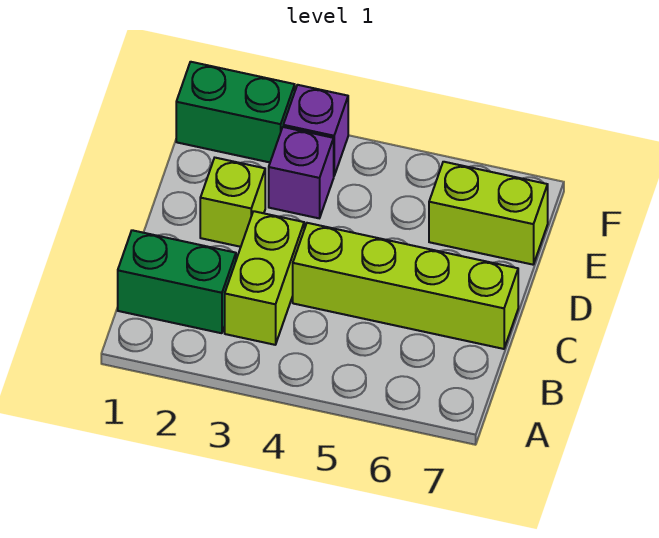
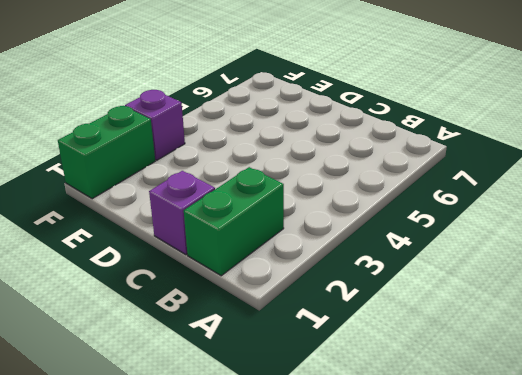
purple brick C1 level 1 -> purple brick E3 level 1
none -> lime brick B3:C3 level 1
none -> lime brick C4:C7 level 1

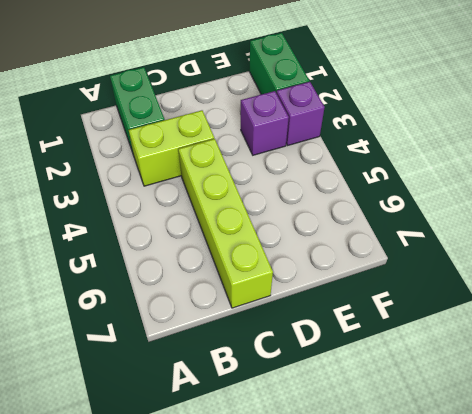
none -> lime brick D2 level 1
none -> lime brick E6:E7 level 1

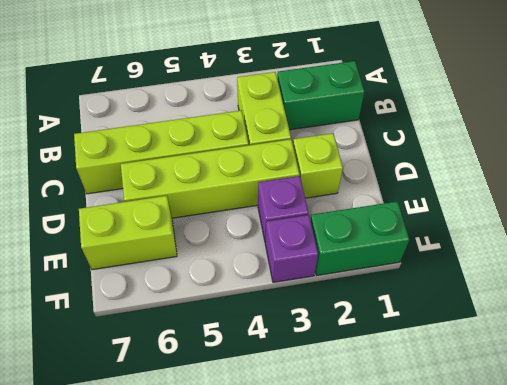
lime brick D3:D6 level 1 -> none

